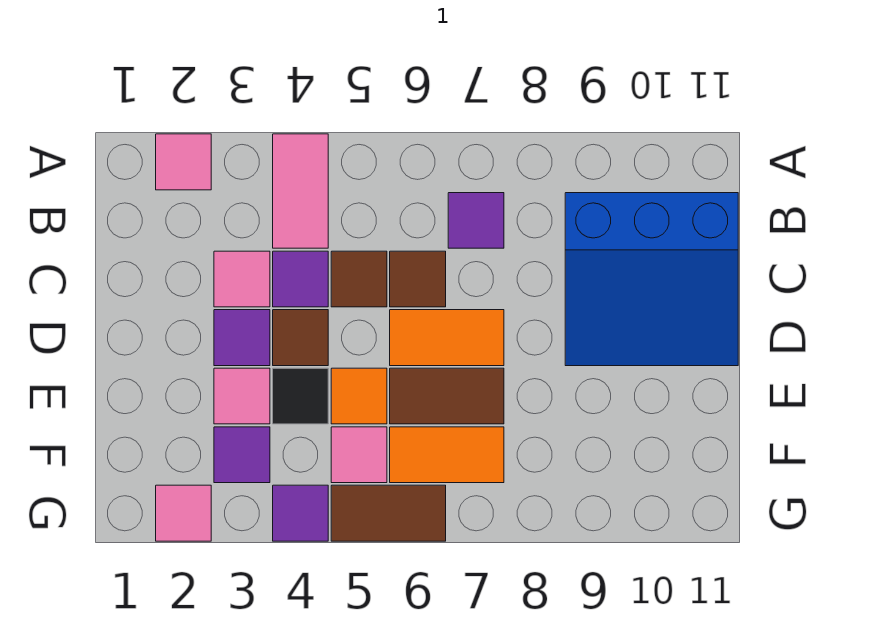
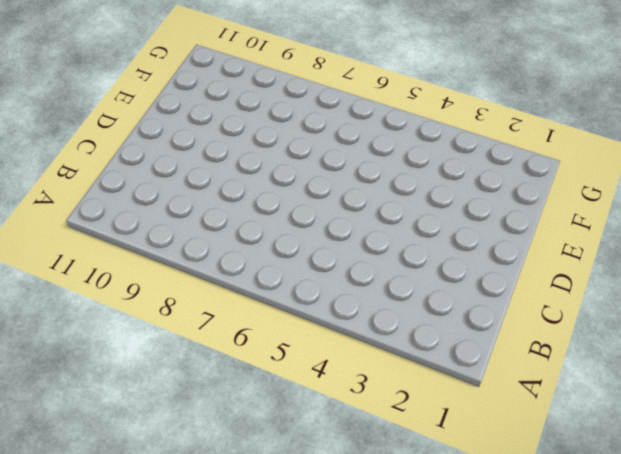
none -> pink tile A2 level 1
none -> pink tile A4:B4 level 1
none -> purple tile B7 level 1

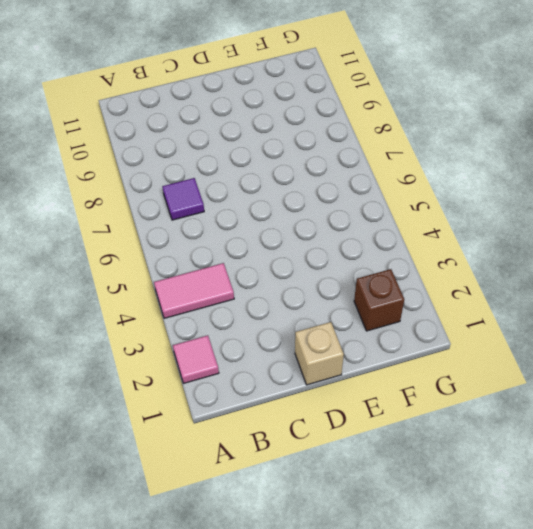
tan brick D1 level 1 -> none
brown brick F2 level 1 -> none
none -> blue slope B9:D11 level 1 top B
none -> pink tile C3 level 1
none -> purple tile C4 level 1

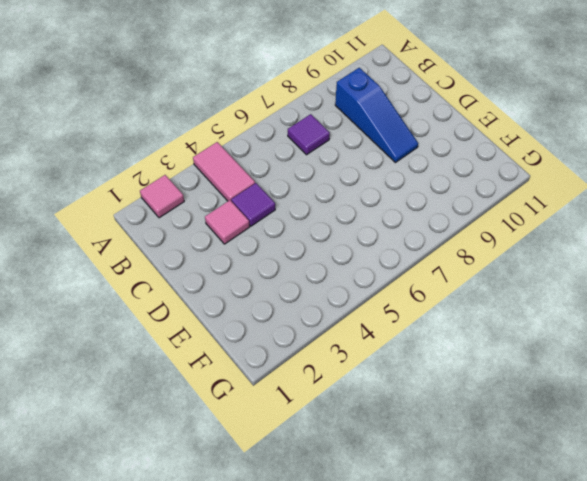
blue slope B9:D9 level 1 top B -> blue slope B9:D11 level 1 top B
none -> brown tile C5 level 1
none -> brown tile C6 level 1
none -> purple tile D3 level 1

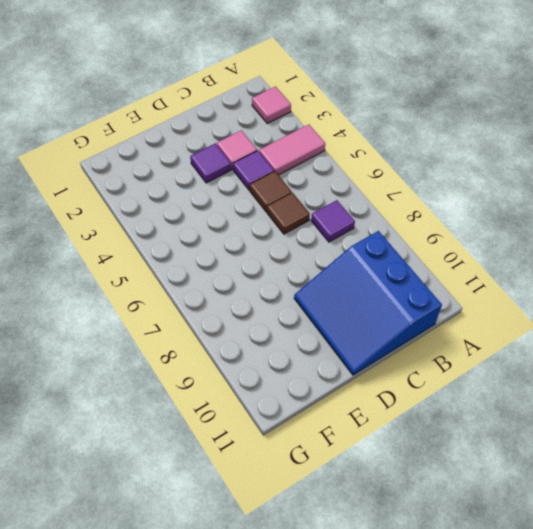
none -> brown tile D4 level 1
none -> orange tile D6:D7 level 1
none -> pink tile E3 level 1

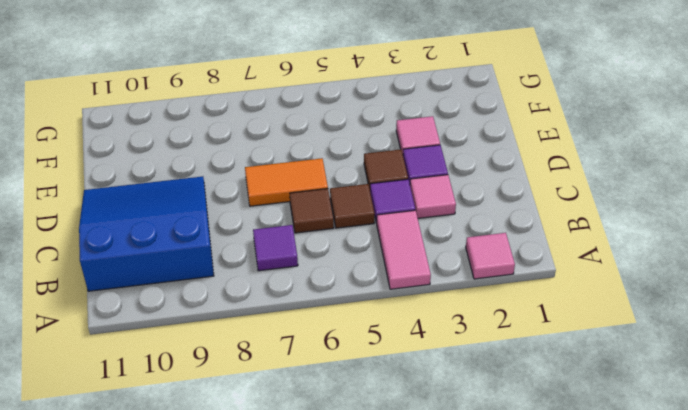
none -> black tile E4 level 1
none -> orange tile E5 level 1
none -> brown tile E6:E7 level 1

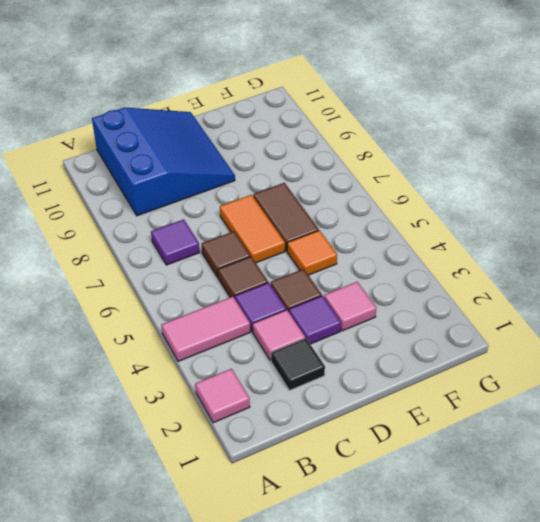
black tile C2 level 1 -> black tile E4 level 1
none -> purple tile F3 level 1
none -> pink tile F5 level 1
none -> orange tile F6:F7 level 1

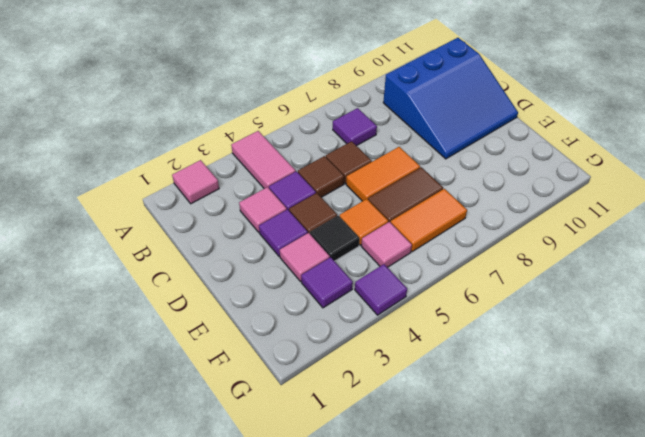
none -> pink tile G2 level 1
none -> brown tile G5:G6 level 1

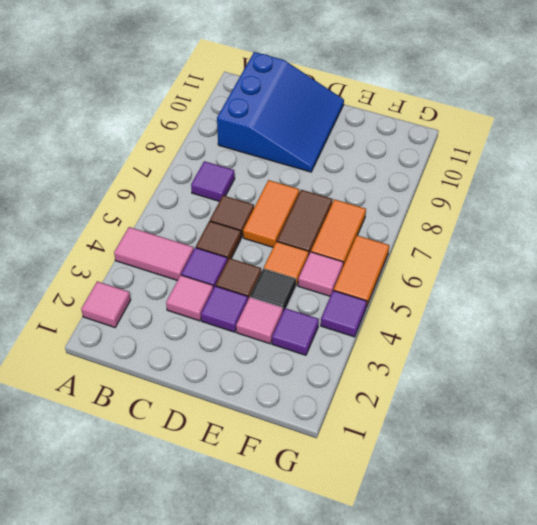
orange tile G5:G6 level 1 -> brown tile G5:G6 level 1
none -> pink tile G2 level 1

